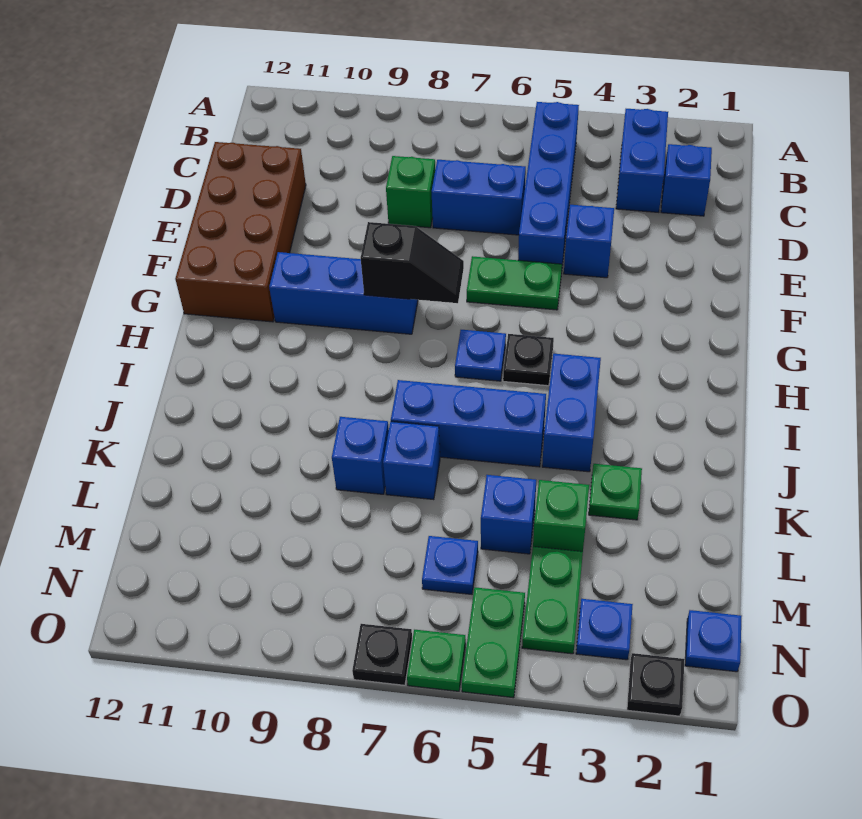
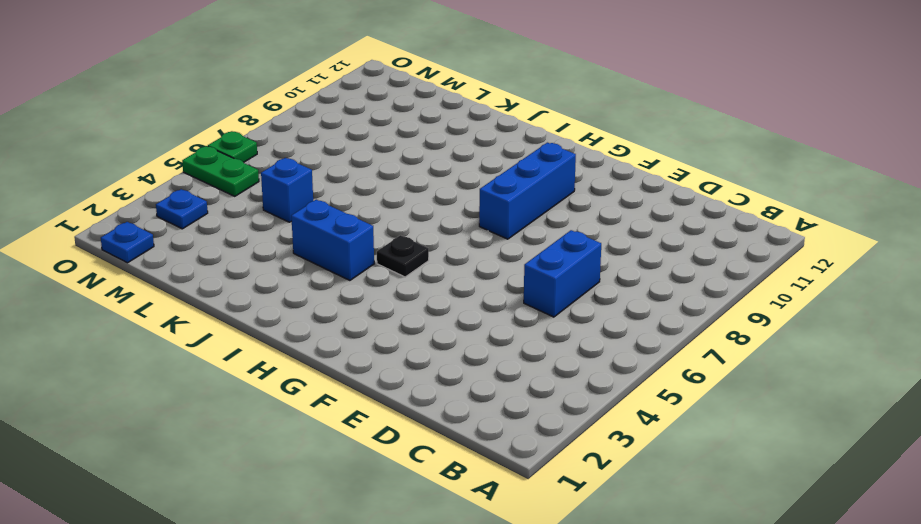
none -> blue brick B3:C3 level 1
none -> blue brick B5:E5 level 1
none -> blue brick C2 level 1

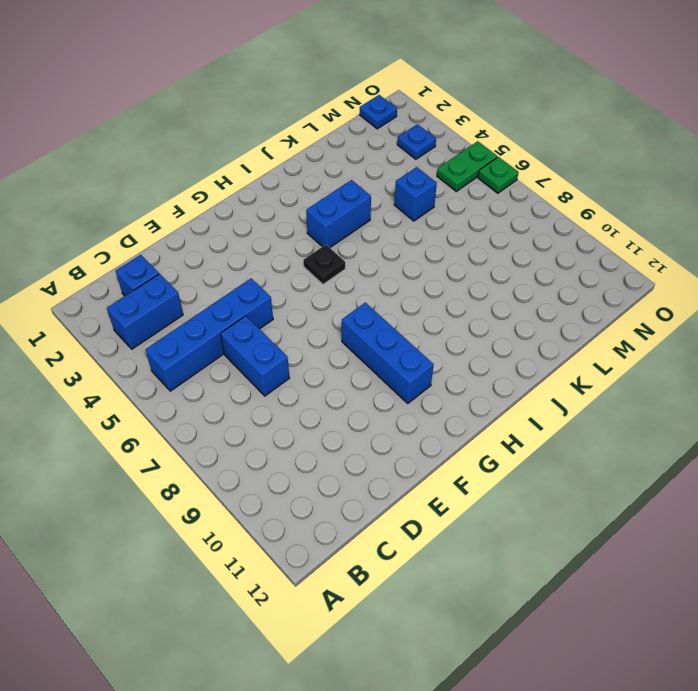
none -> green brick D8 level 1
none -> brown brick D11:G12 level 1
none -> blue brick E4 level 1

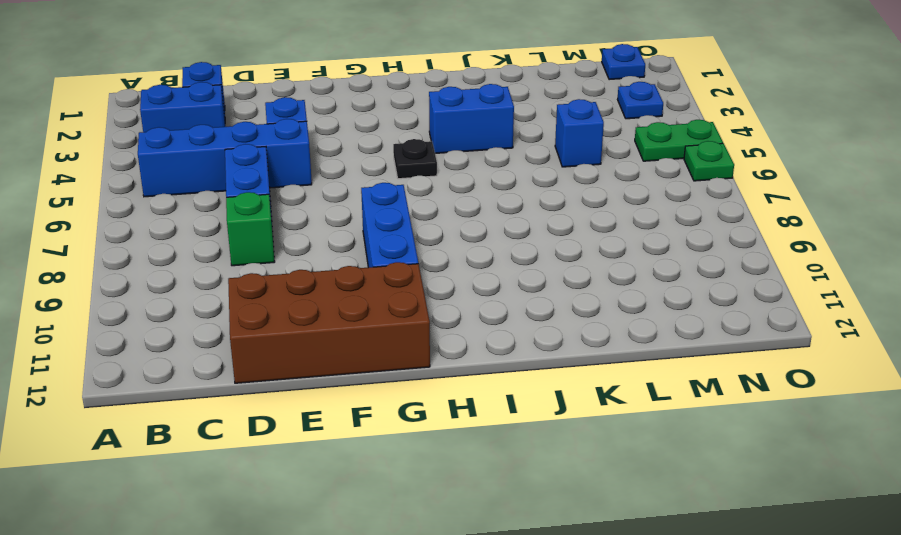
none -> green plate F5:F6 level 1
none -> blue plate H6 level 1
none -> blue brick J5:J7 level 1

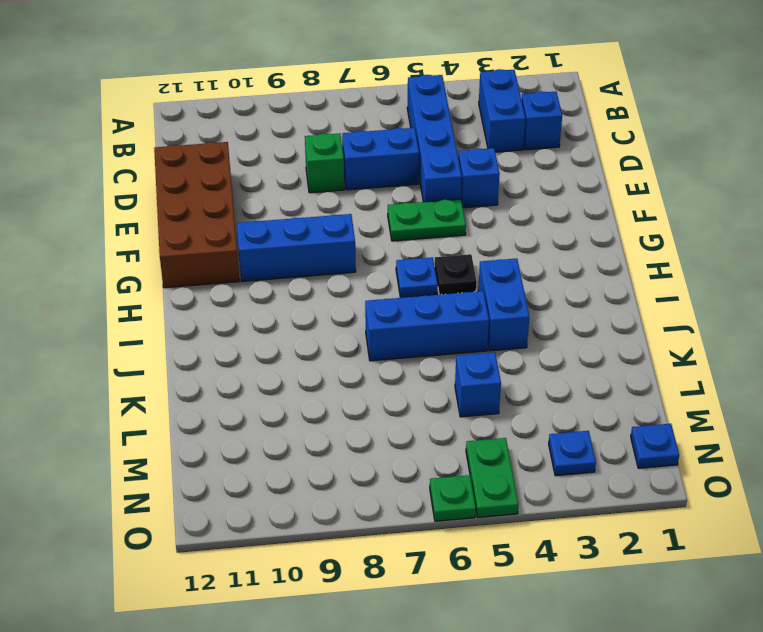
none -> green plate K3 level 1
none -> blue brick K7 level 1
none -> blue brick K8 level 1

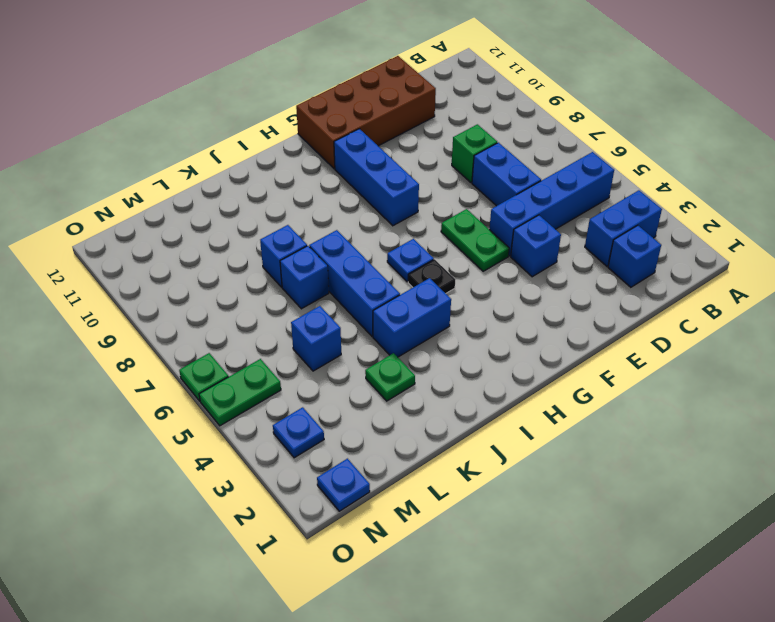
none -> green brick L4 level 1
none -> green plate M4:N4 level 1
none -> blue plate M6 level 1

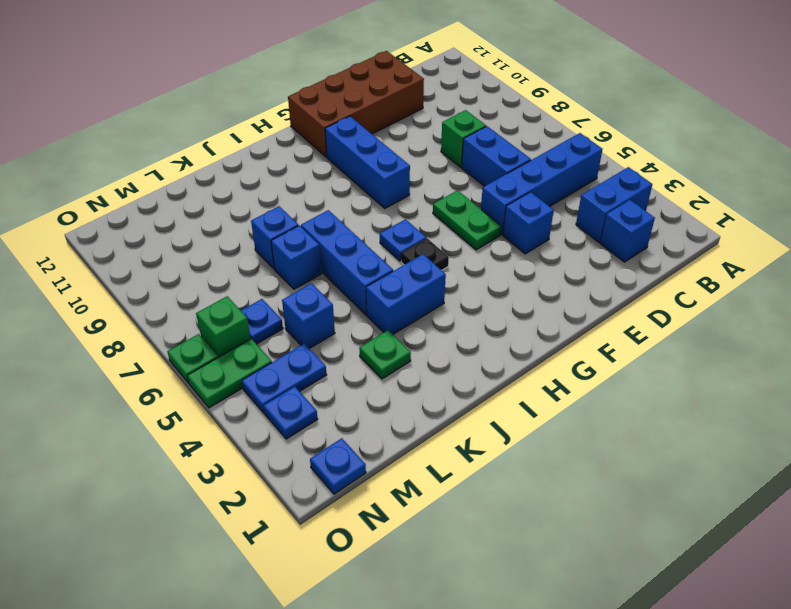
blue plate M4:N4 level 1 -> green plate M4:N4 level 1
green brick N6 level 1 -> green brick L4 level 1
none -> black plate O2 level 1
none -> black plate O7 level 1
none -> black slope G7:G8 level 2 top 8

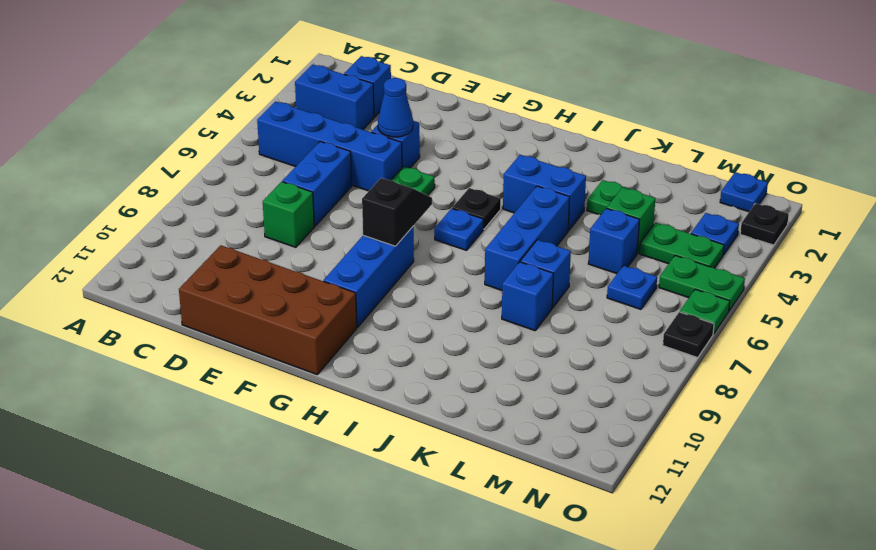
blue cone E4 level 2 -> none

